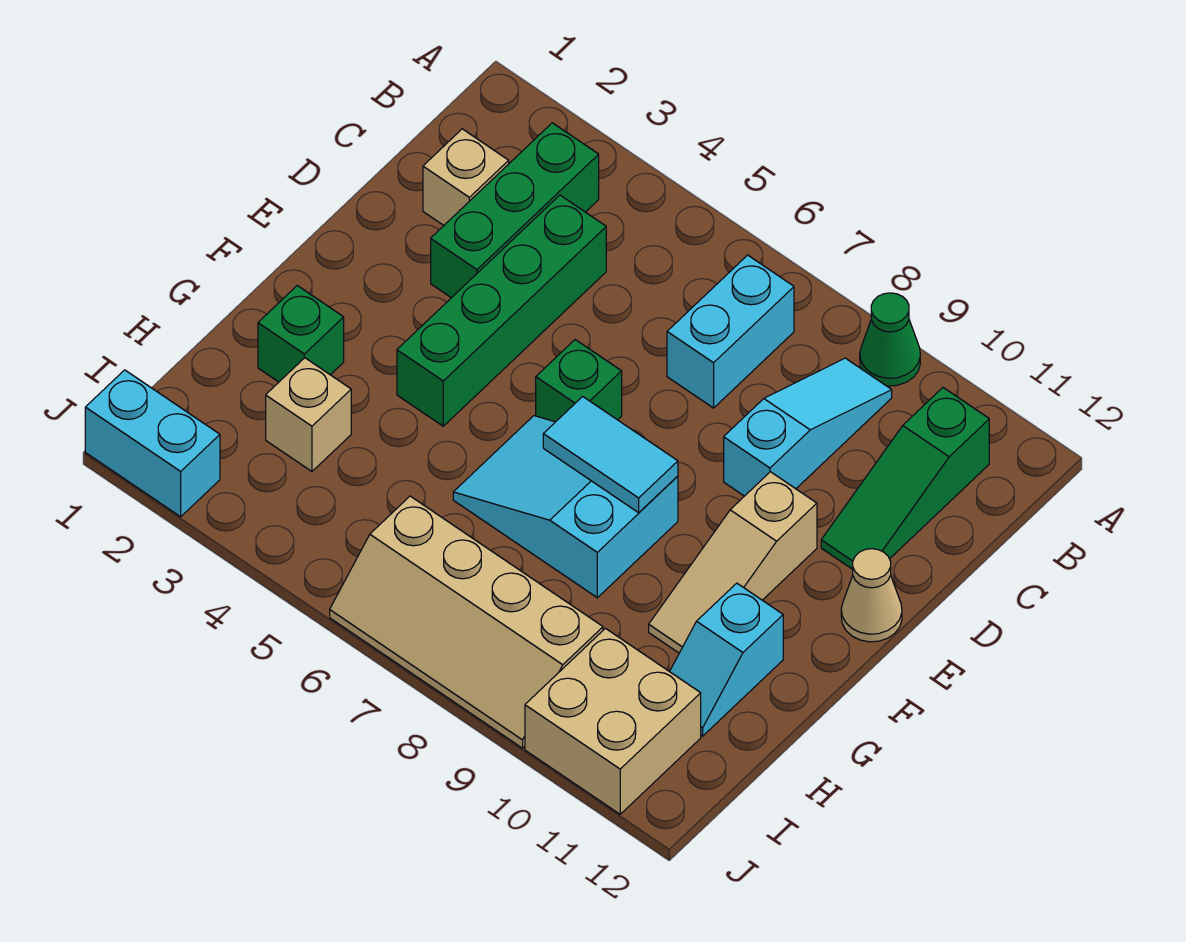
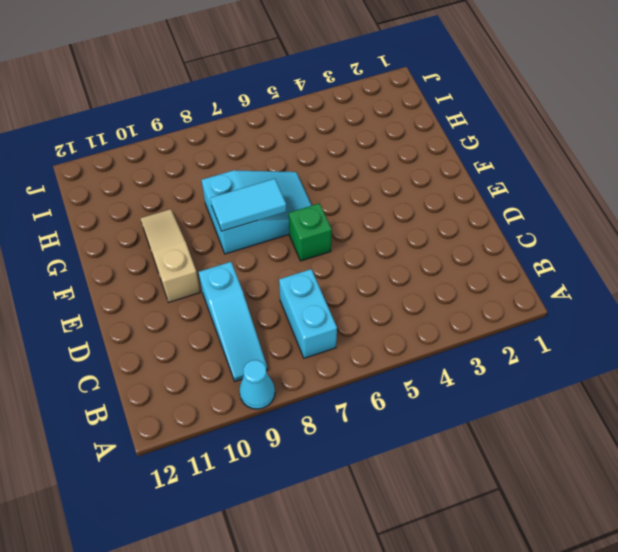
cyan cone A9 level 1 -> green cone A9 level 1
none -> green brick B3:D3 level 1
none -> green slope B11:D11 level 1 top B
none -> tan brick C2 level 1

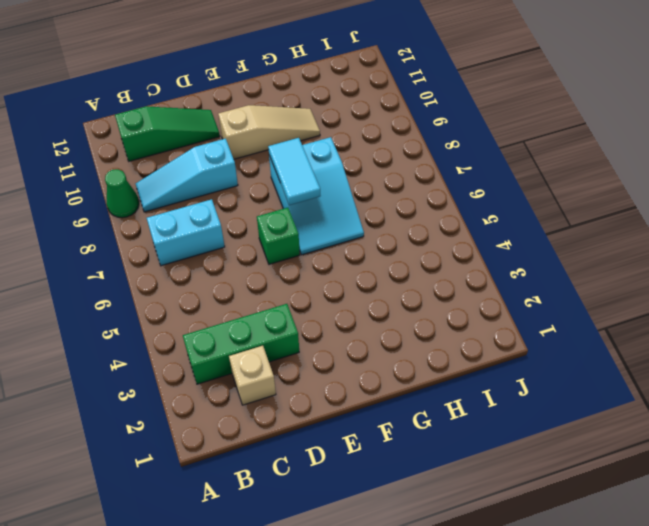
none -> green brick C4:F4 level 1
none -> tan cone E12 level 1
none -> green brick G2 level 1

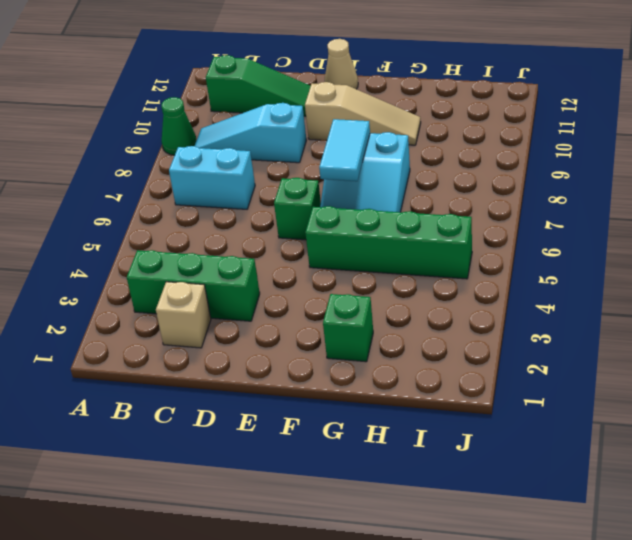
green brick F5:I5 level 1 -> green brick C4:F4 level 1
none -> cyan slope G11:H11 level 1 top G
none -> tan brick H3 level 1
none -> tan slope I6:J9 level 1 top I

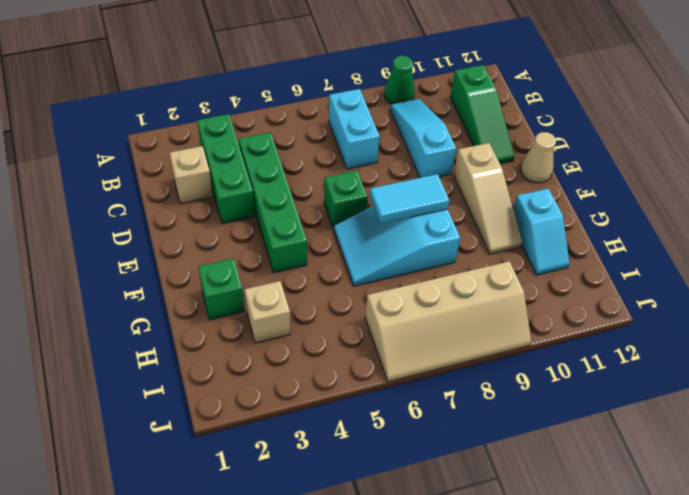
none -> tan brick I10:J11 level 1
none -> cyan brick J1:J2 level 1

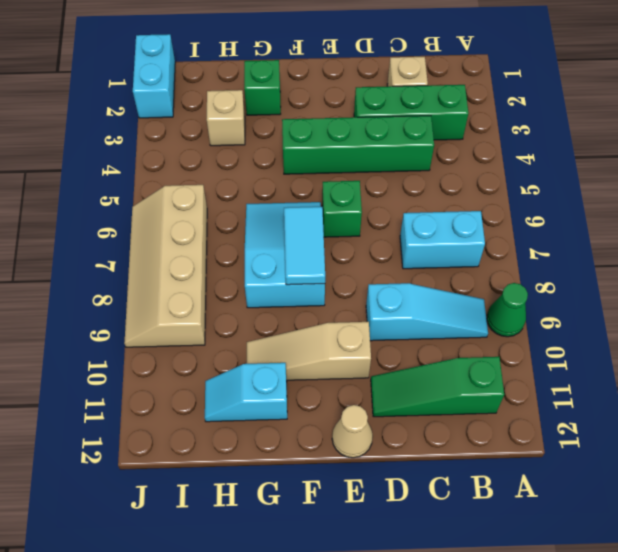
none -> tan brick I10:J11 level 1

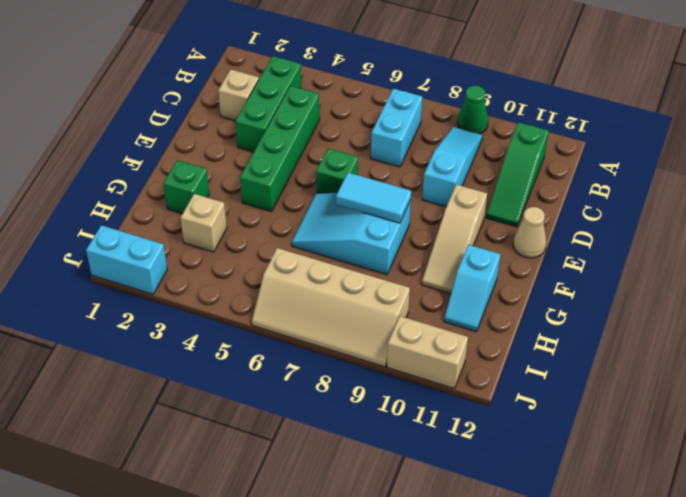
tan brick J10:J11 level 1 -> tan brick I10:J11 level 1

